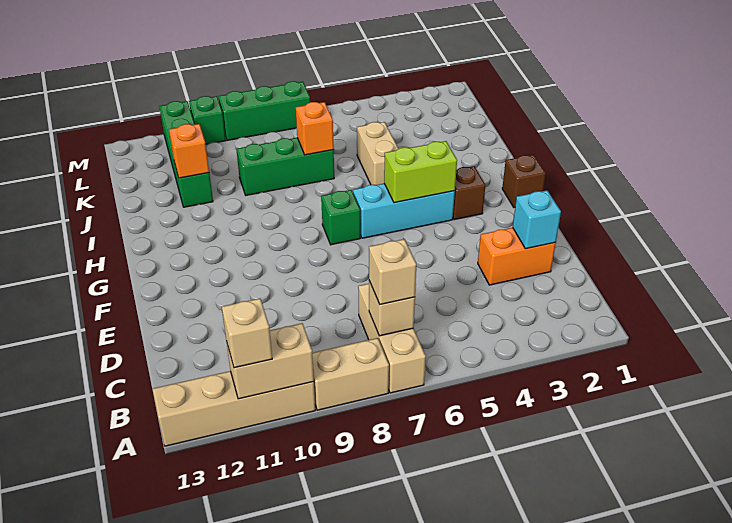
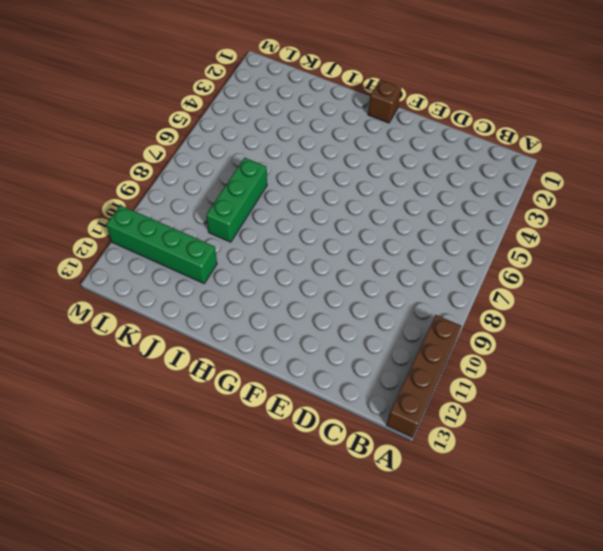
brown brick A10:A13 level 1 -> tan brick A10:A13 level 1
none -> tan brick A7:C7 level 1
none -> tan brick A8:A9 level 1
none -> orange brick D2:D3 level 1

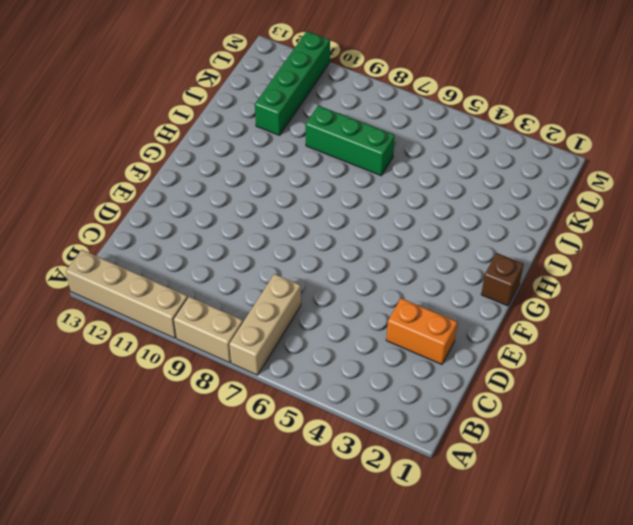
none -> brown brick G3 level 1
none -> cyan brick G4:G6 level 1
none -> green brick G7 level 1

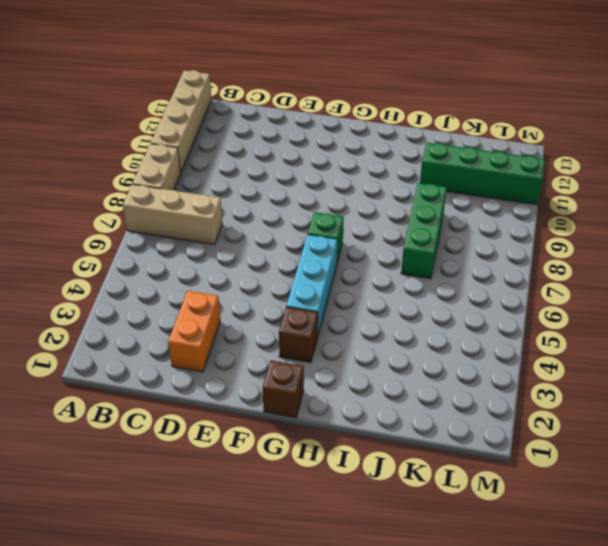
none -> tan brick I5:J5 level 1
none -> green brick M7:M9 level 1
none -> green brick M10 level 1

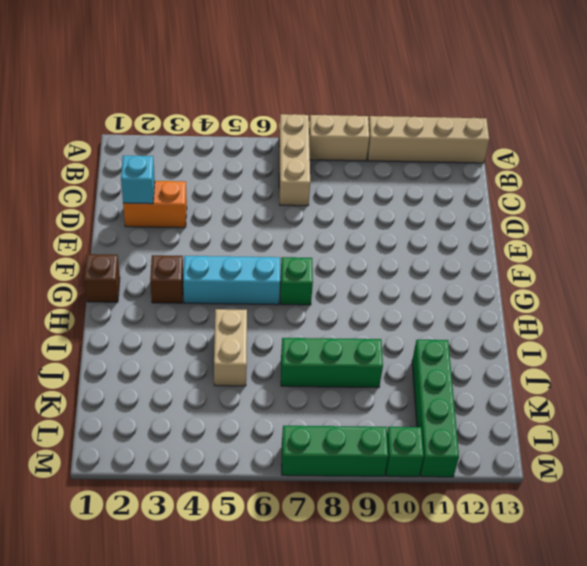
none -> tan brick A10:A11 level 2
none -> tan brick B7 level 2
none -> lime brick G4:G5 level 2

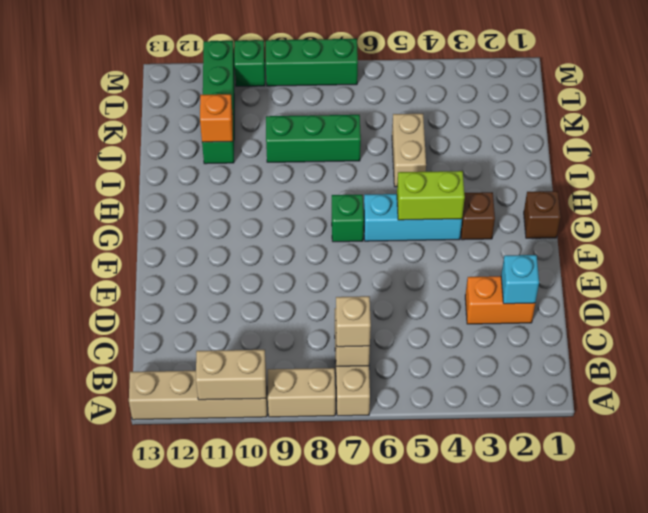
none -> orange brick J7 level 2
none -> tan brick A11 level 3

